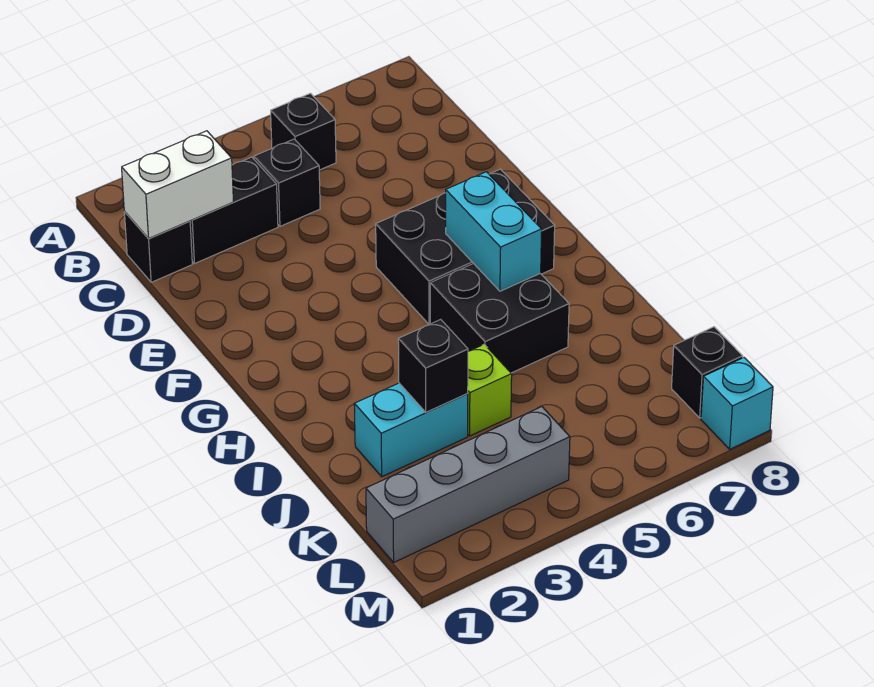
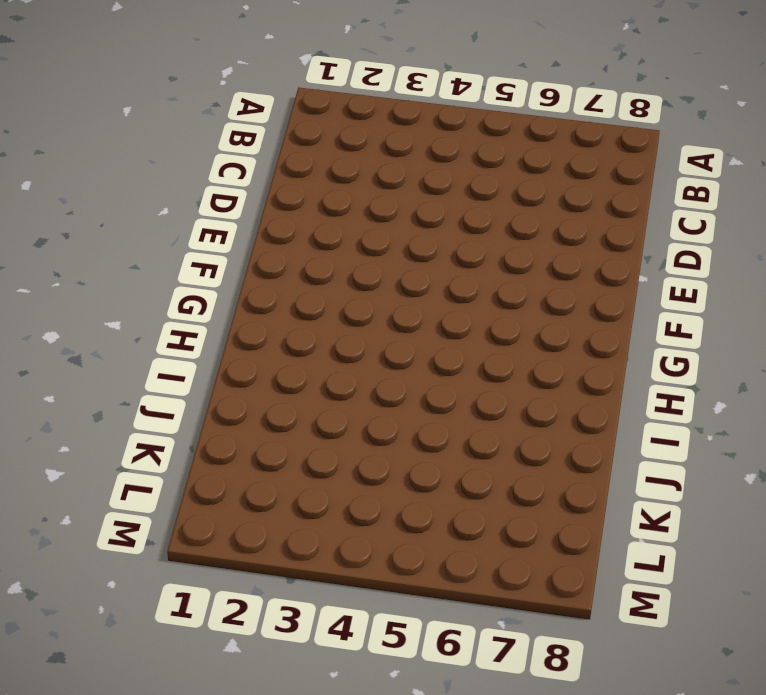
none -> black brick B5 level 1
none -> black brick C1 level 1
none -> black brick C2:C3 level 1

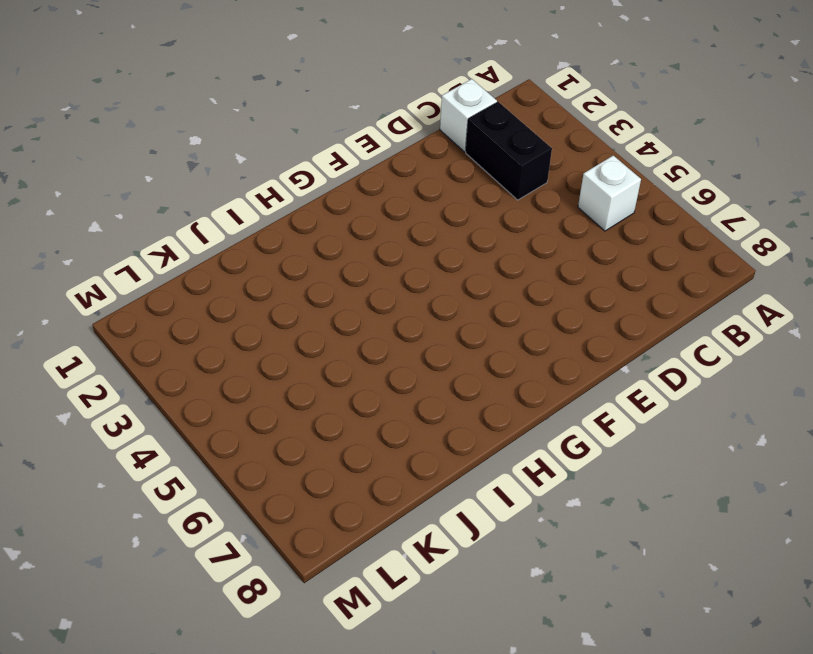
white brick B5 level 1 -> black brick B5 level 1
white brick C1 level 1 -> black brick C1 level 1
none -> black brick C4 level 1
none -> black brick F5:G7 level 1
none -> black brick H5:I6 level 1

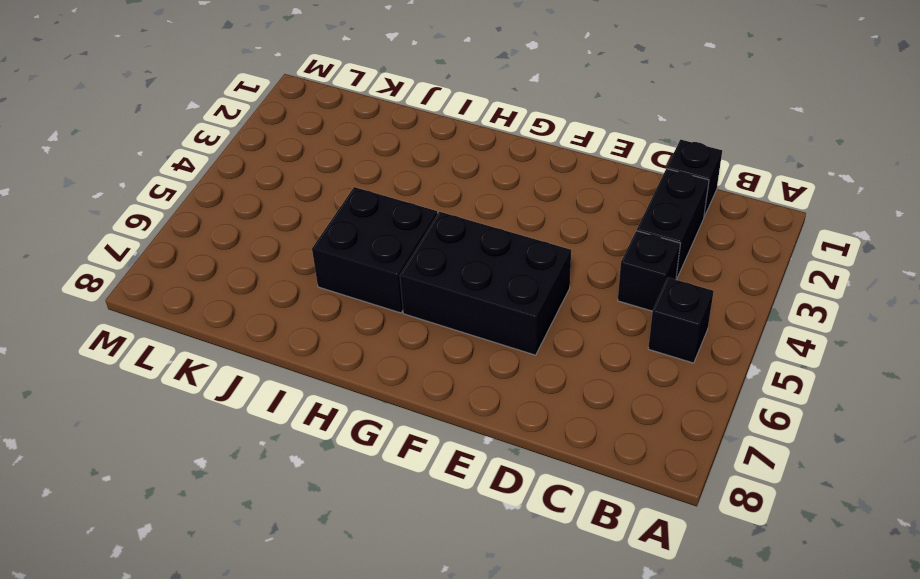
black brick E5:G6 level 1 -> black brick F5:G7 level 1
none -> cyan brick J2:J3 level 1
none -> lime brick J4 level 1
none -> grey brick L1:L4 level 1

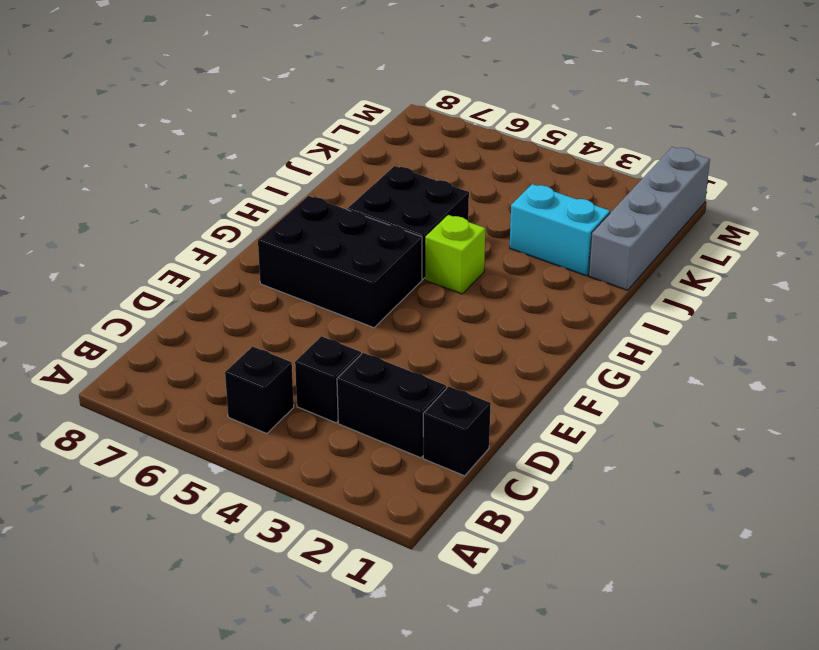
lime brick H4 level 1 -> lime brick J4 level 1
grey brick J1:M1 level 1 -> grey brick L1:L4 level 1
none -> black brick L8 level 1
none -> cyan brick M8 level 1
none -> white brick C1:C2 level 2

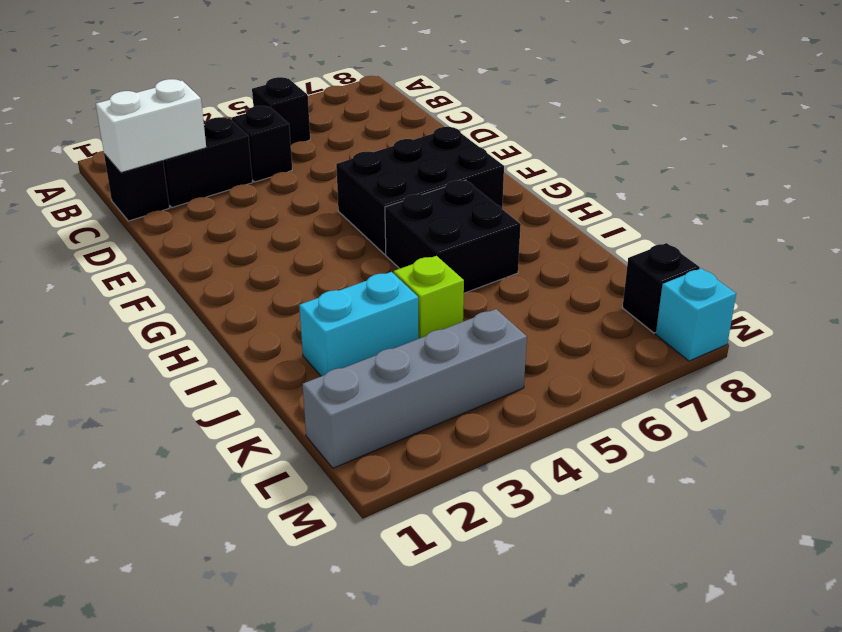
none -> cyan brick G6:H6 level 2
none -> black brick J3 level 2

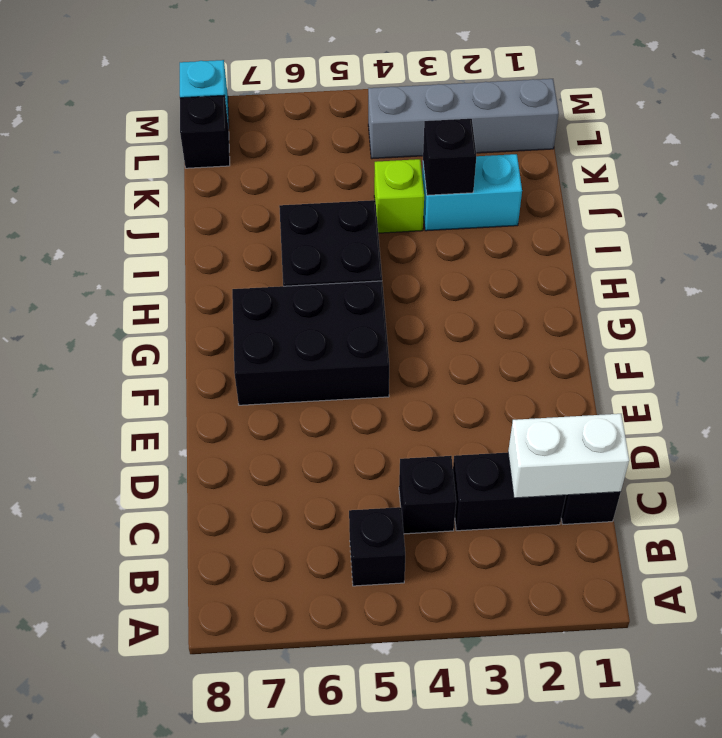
none -> cyan brick G6:H6 level 2

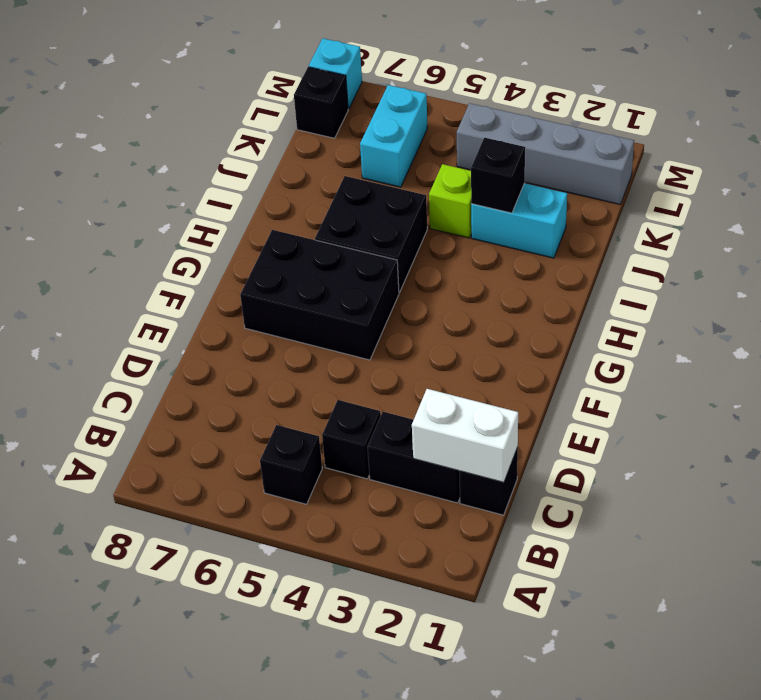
cyan brick K6:L6 level 1 -> cyan brick G6:H6 level 2

